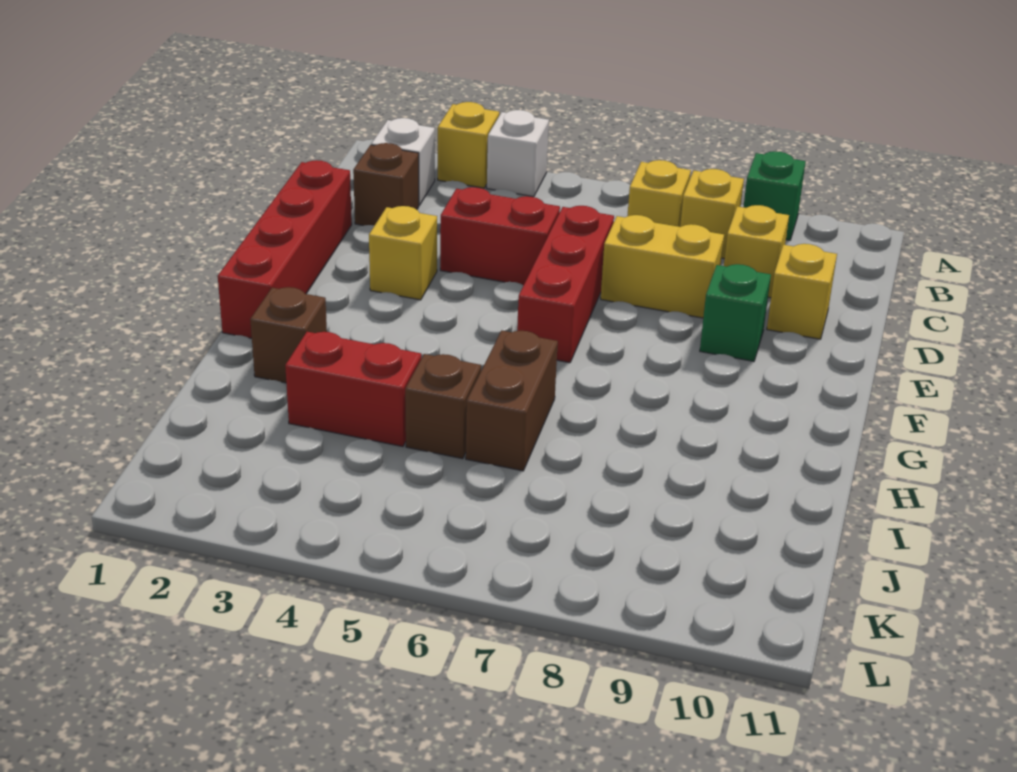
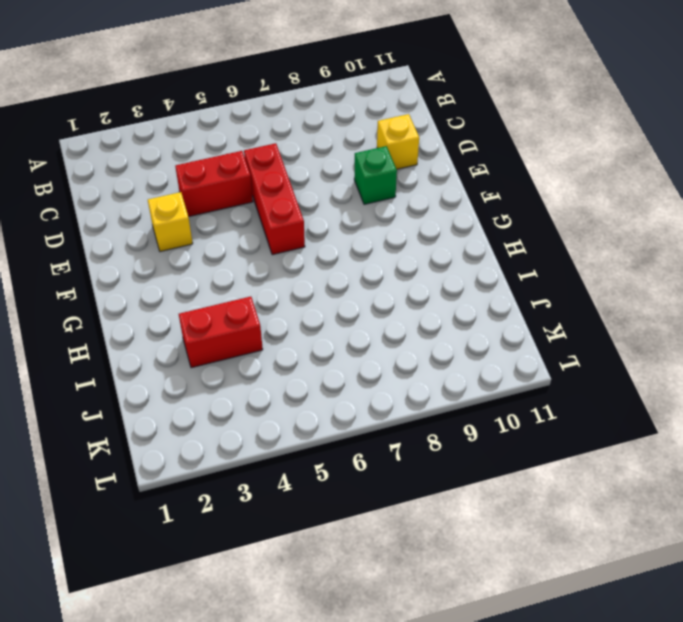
none -> yellow brick A3 level 1
none -> white brick A4 level 1
none -> green brick A9 level 1

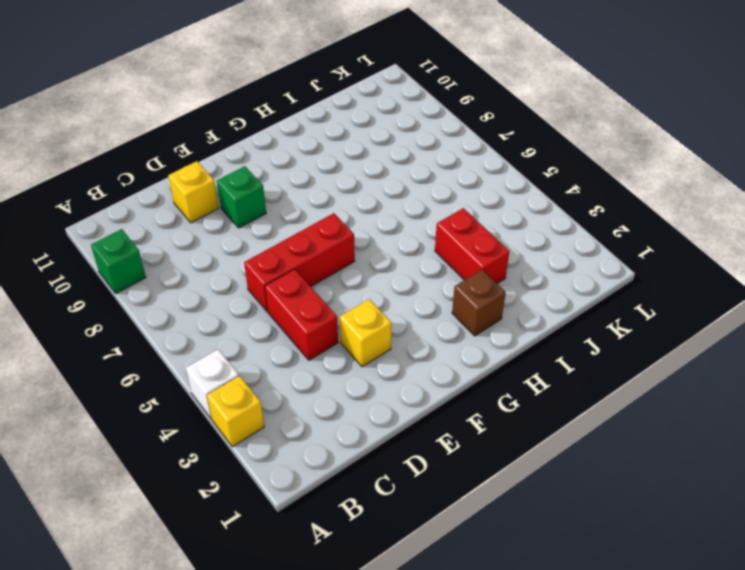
none -> white brick B2 level 1
none -> yellow brick B7 level 1
none -> yellow brick B8 level 1

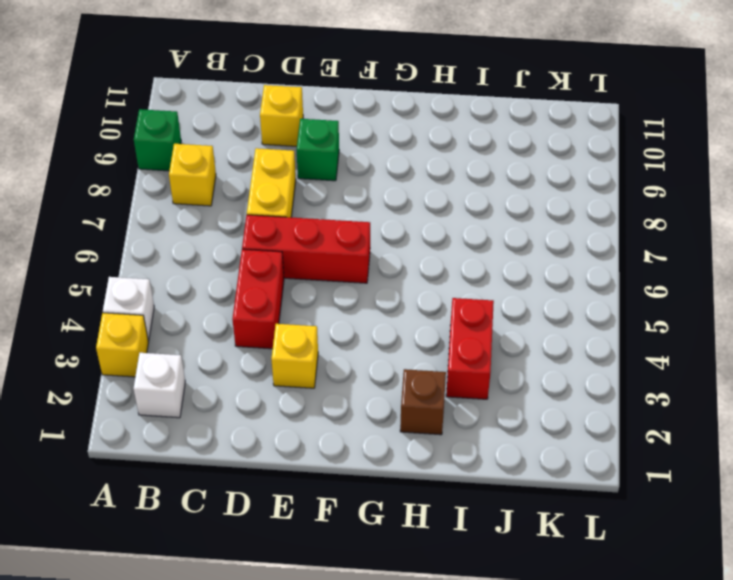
none -> yellow brick B7 level 1
none -> brown brick C2 level 1
none -> yellow brick C9 level 1

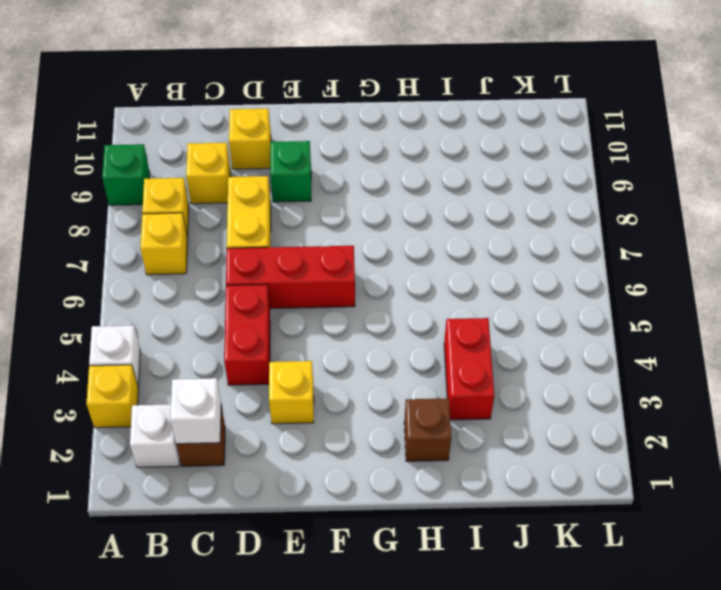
white brick C2 level 2 -> none
none -> red brick D1:G1 level 1
none -> brown brick H6:I6 level 1
none -> brown brick I5 level 1

